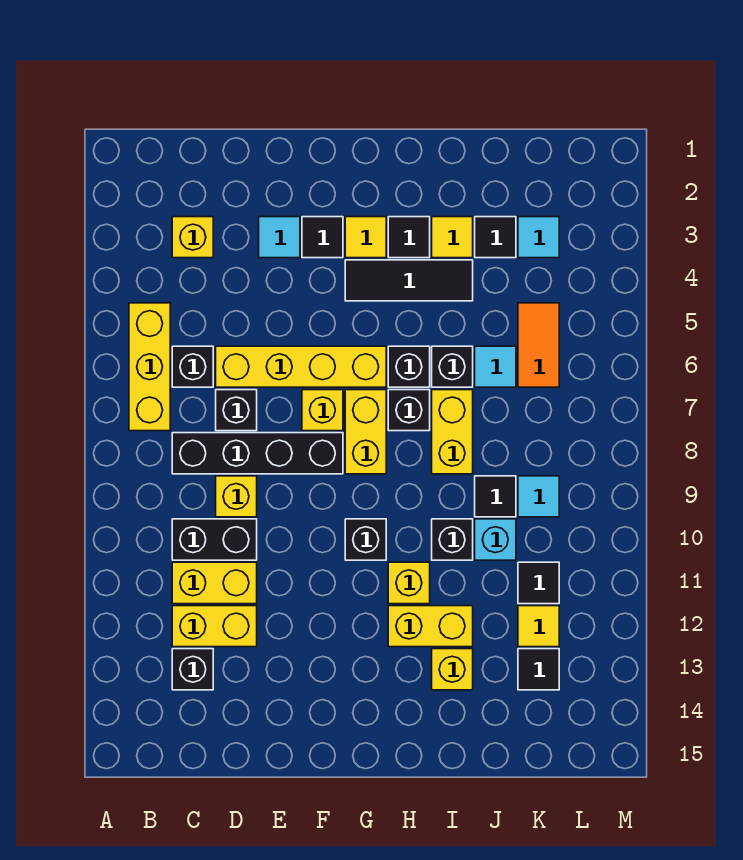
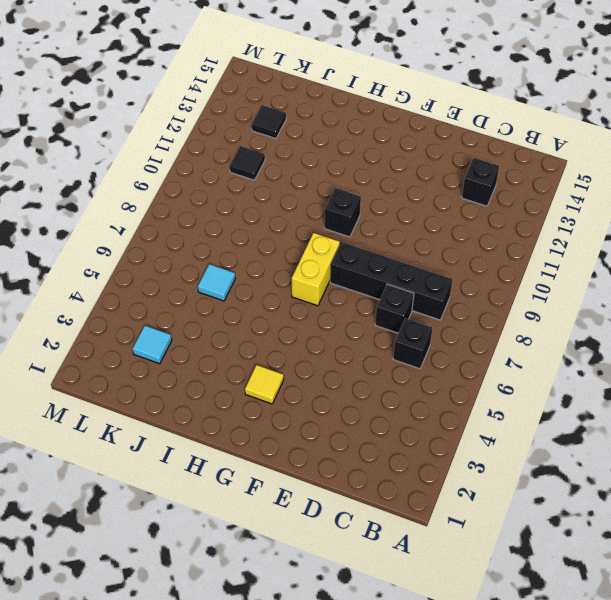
none -> yellow brick B5:B7 level 1
none -> yellow brick C3 level 1
none -> black brick C10:D10 level 1
none -> yellow brick C11:D11 level 1

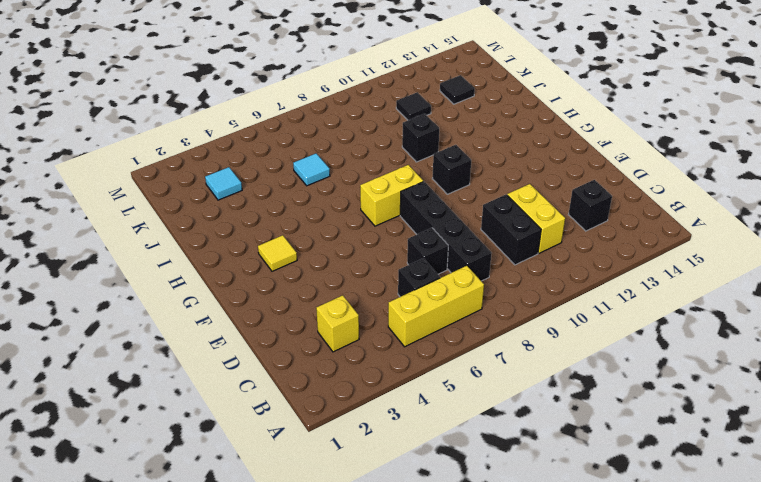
none -> yellow brick C12:D12 level 1
none -> yellow brick D6:G6 level 1
none -> yellow brick D9 level 1
none -> cyan tile E3 level 1

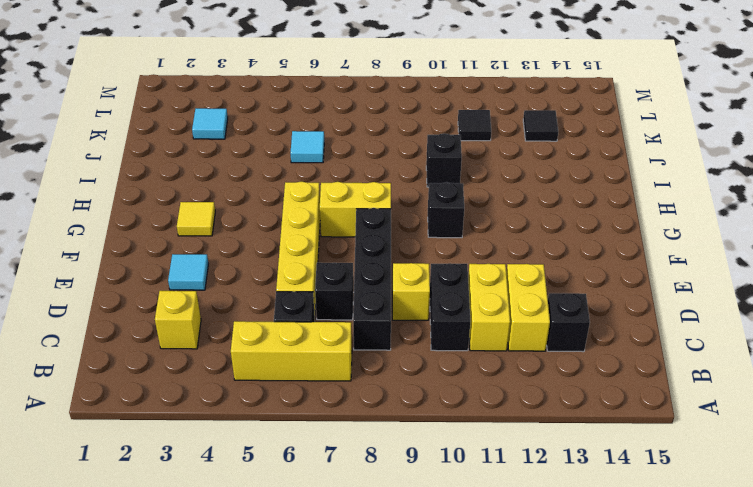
none -> black tile F3 level 1
none -> yellow brick F7 level 1
none -> black tile G4:I4 level 1
none -> black tile H3 level 1

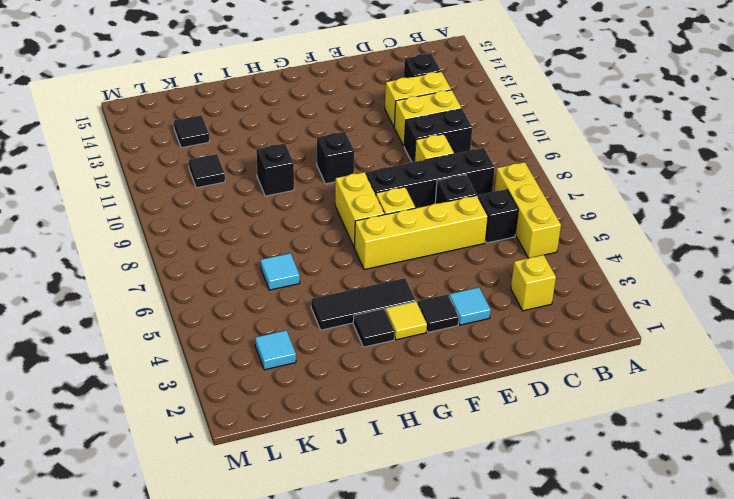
none -> black brick H6 level 1
none -> black brick H7 level 1
none -> yellow brick H11 level 1
none -> yellow brick H12:I12 level 1

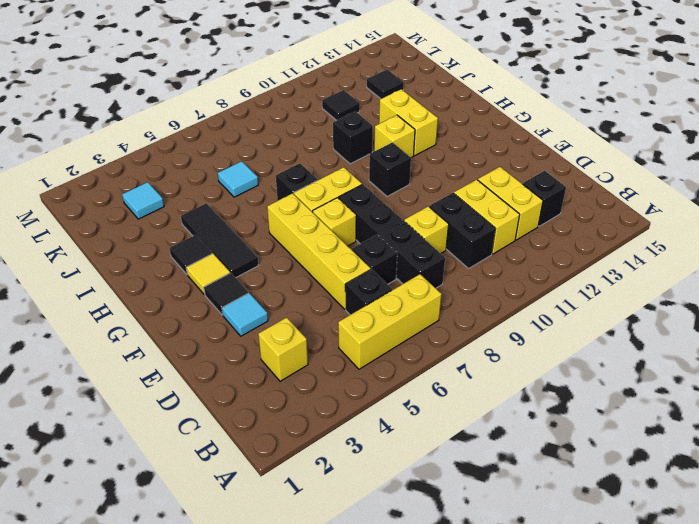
none -> black brick H6 level 1
none -> yellow tile I3 level 1
none -> black brick I6 level 1
none -> yellow brick I7:I8 level 1

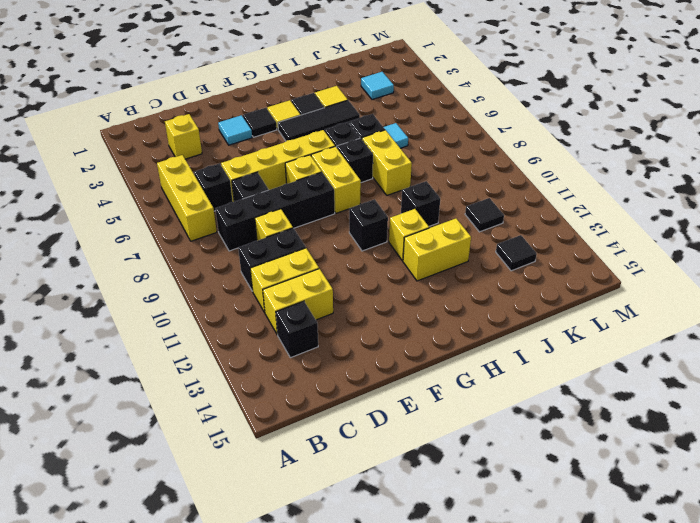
none -> yellow brick I13 level 1
none -> black tile J3 level 1
none -> black tile J9 level 1
none -> cyan brick J10 level 1

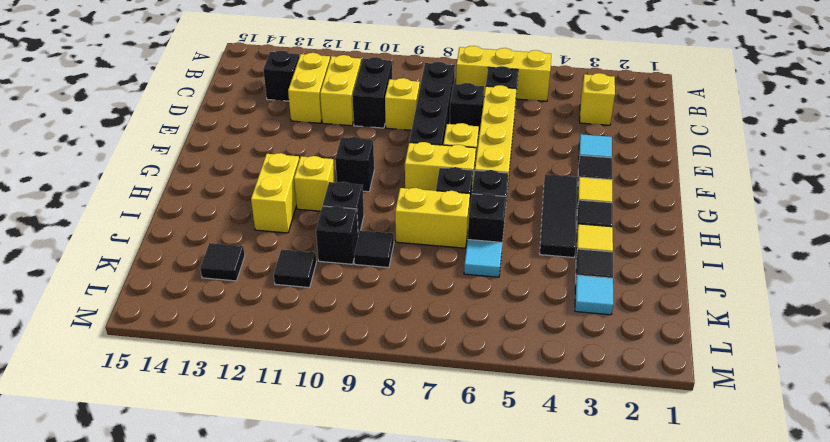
black brick J10 level 1 -> cyan brick J10 level 1
none -> yellow brick I13 level 1
none -> orange tile K5:K6 level 1
none -> cyan tile K9 level 1
none -> yellow tile K12 level 1

